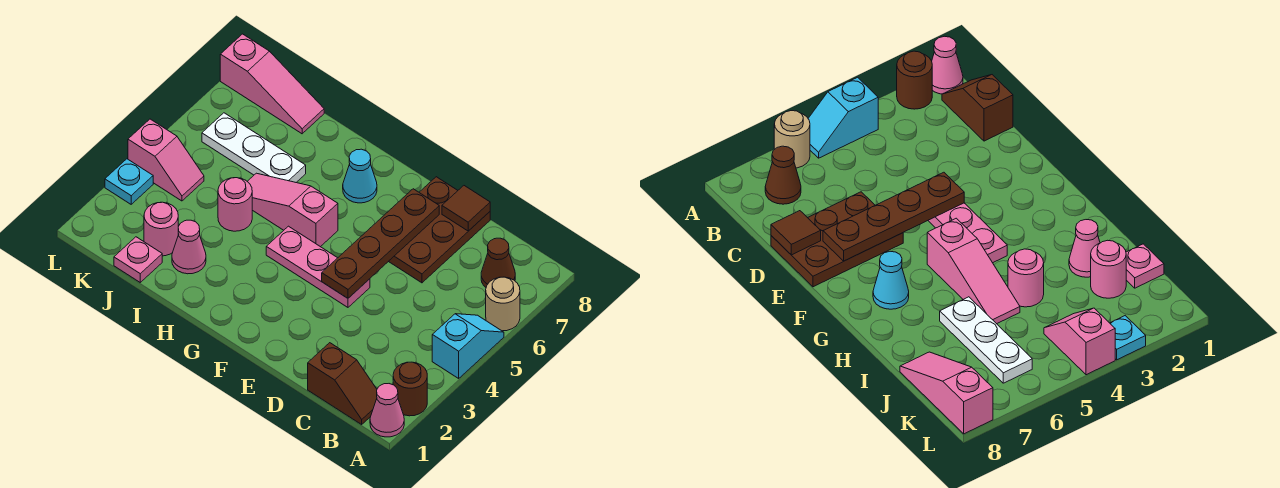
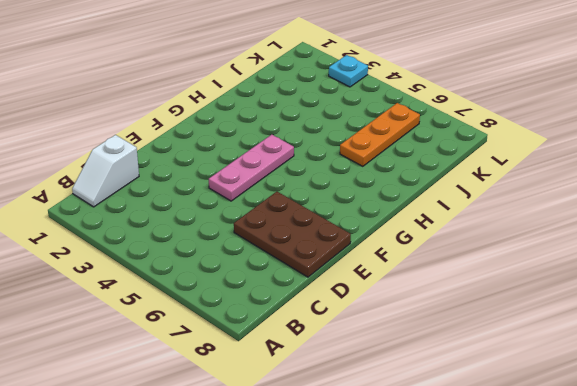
white slope B1:C1 level 1 top C -> brown slope B1:C1 level 1 top C
orange plate I6:K6 level 1 -> white plate I6:K6 level 1
none -> pink cone A1 level 1
none -> brown round brick A2 level 1
none -> cyan slope A4:A5 level 1 top 4

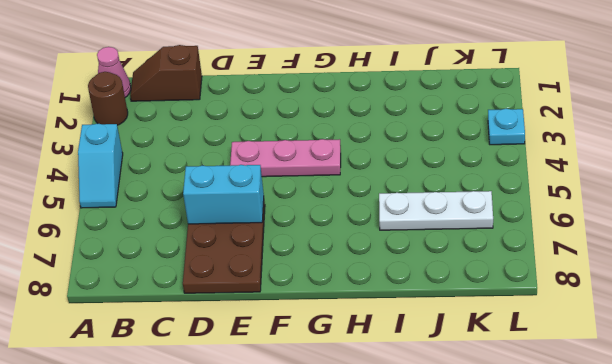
cyan brick D6:E6 level 2 -> brown plate E4:E7 level 2
none -> tan round brick A6 level 1
none -> brown cone B7 level 1
none -> pink slope G5:I5 level 1 top G

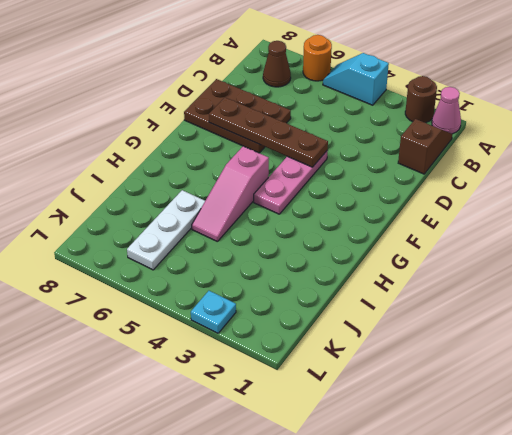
orange round brick A6 level 1 -> tan round brick A6 level 1
none -> cyan cone G7 level 1
none -> pink cone I2 level 1
none -> pink round brick I4 level 1

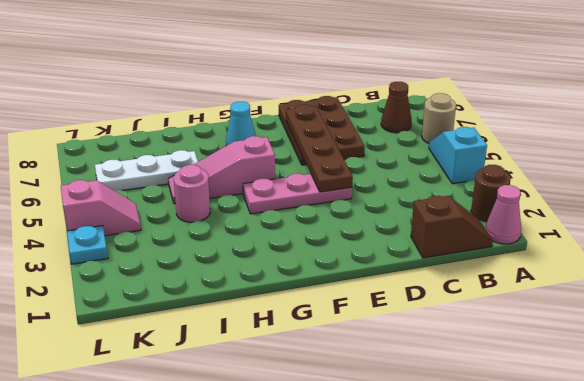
none -> pink cone I2 level 1
none -> pink plate J1 level 1
none -> pink round brick J2 level 1

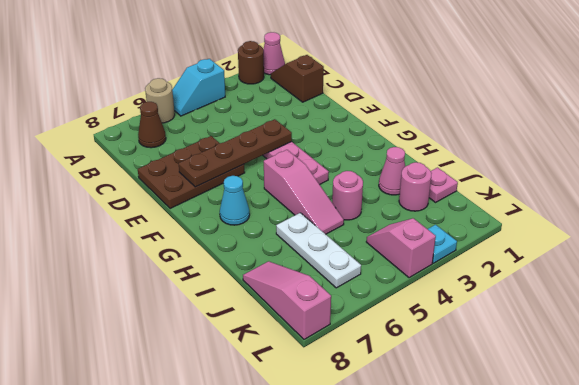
none -> brown tile D8 level 2

